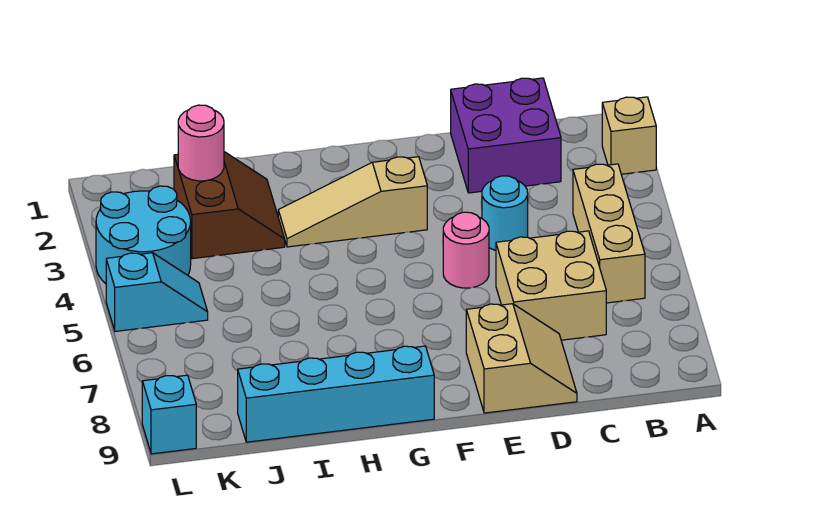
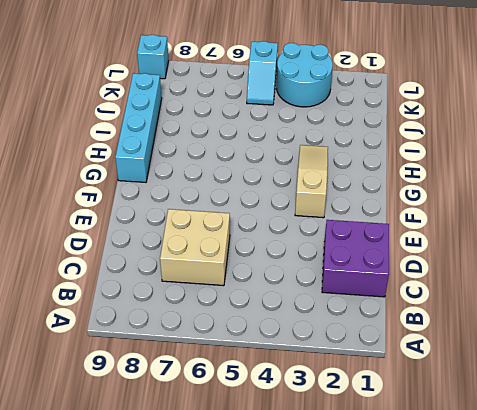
none -> tan brick A2 level 1
none -> tan brick B4:B6 level 1
none -> cyan round brick D4 level 1

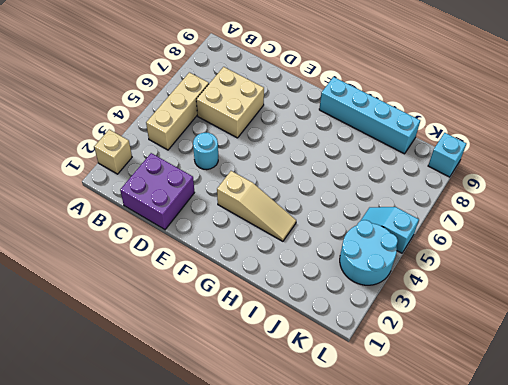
none -> tan slope D8:E9 level 1 top E
none -> pink round brick E5 level 1
none -> brown slope I2:J3 level 1 top J

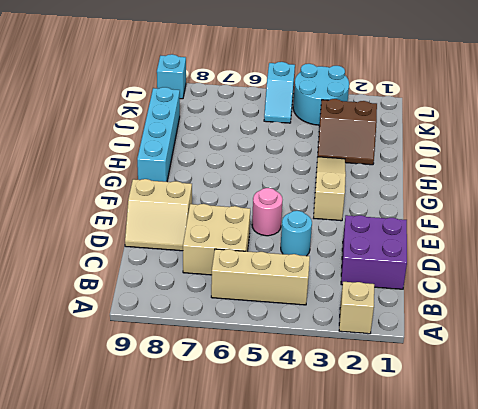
none -> pink round brick J2 level 2

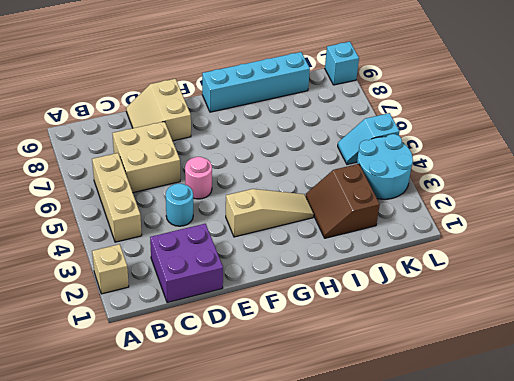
none -> pink round brick J2 level 2

